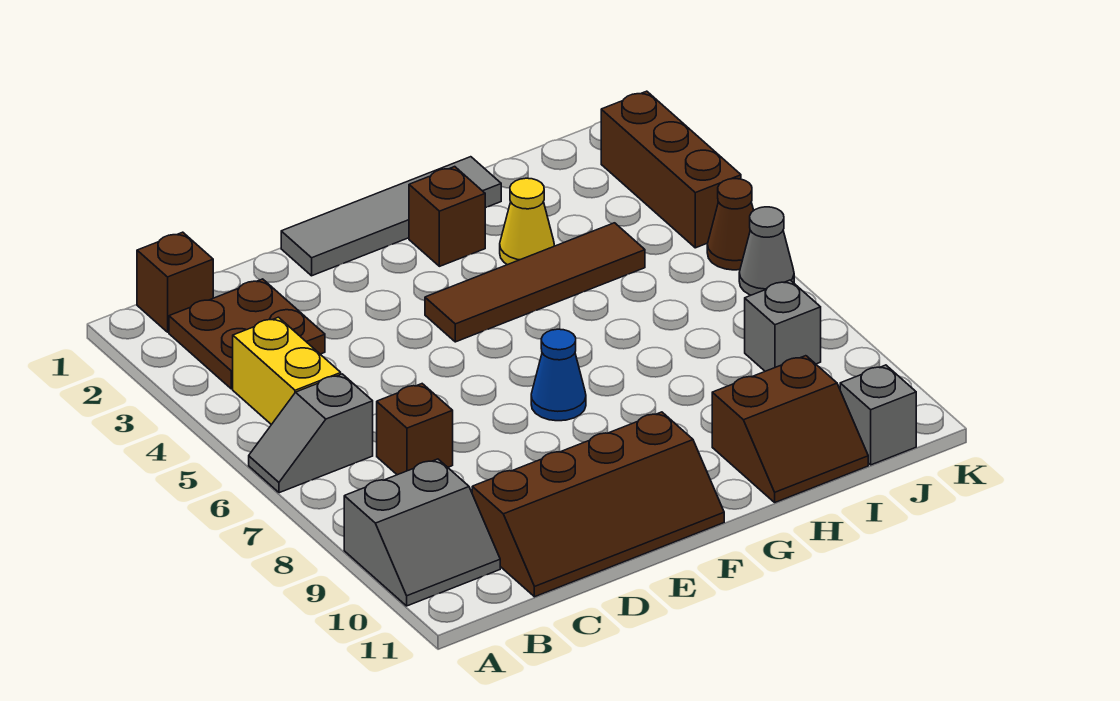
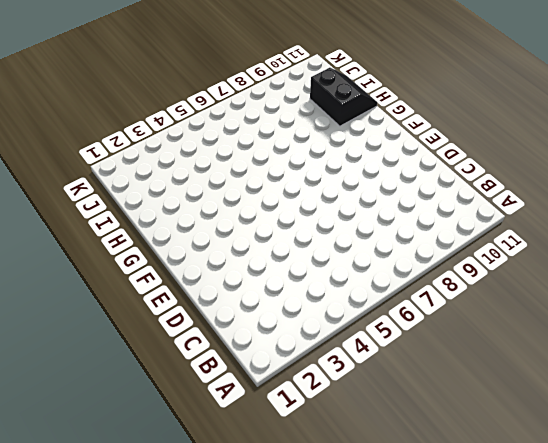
black slope H10:I11 level 1 top 10 -> brown slope H10:I11 level 1 top 10
none -> grey slope A6:B6 level 1 top B
none -> grey slope A9:B10 level 1 top 9
none -> brown brick B1 level 1

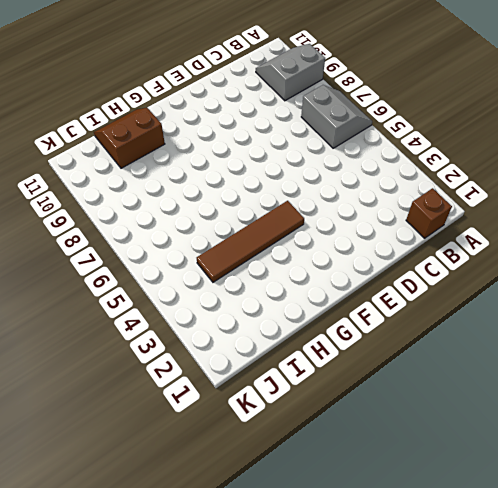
grey slope A6:B7 level 1 top B -> grey slope A6:B6 level 1 top B
none -> brown plate B2:C3 level 1
none -> yellow brick B4:B5 level 1
none -> brown brick C7 level 1

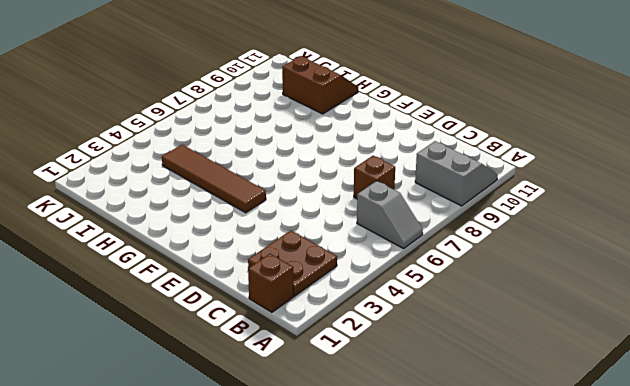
none -> yellow brick B4:B5 level 1
none -> brown slope C10:F11 level 1 top 10
none -> grey tile E1:H1 level 1

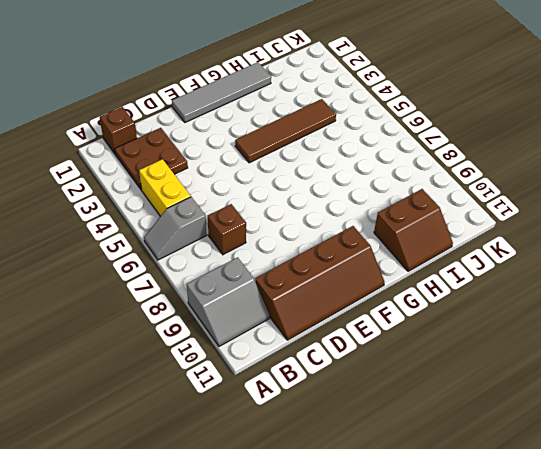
none -> blue cone F7 level 1
none -> brown brick G2 level 1
none -> yellow cone H3 level 1

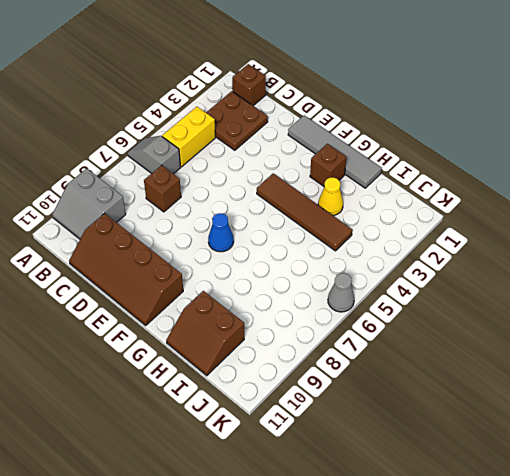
none -> grey brick J8 level 1
none -> grey brick J11 level 1
none -> brown brick K2:K4 level 1

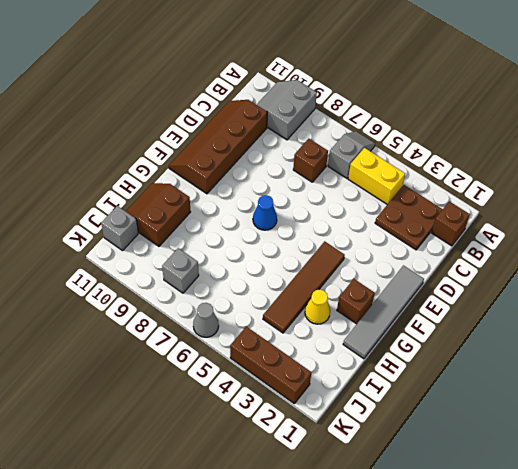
none -> brown cone K5 level 1

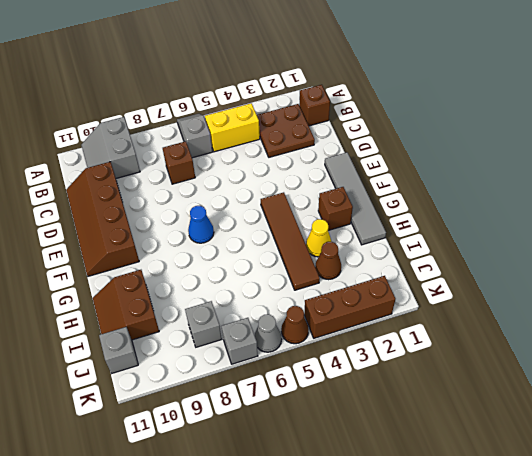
brown cone I3 level 1 -> none
grey brick K7 level 1 -> none

